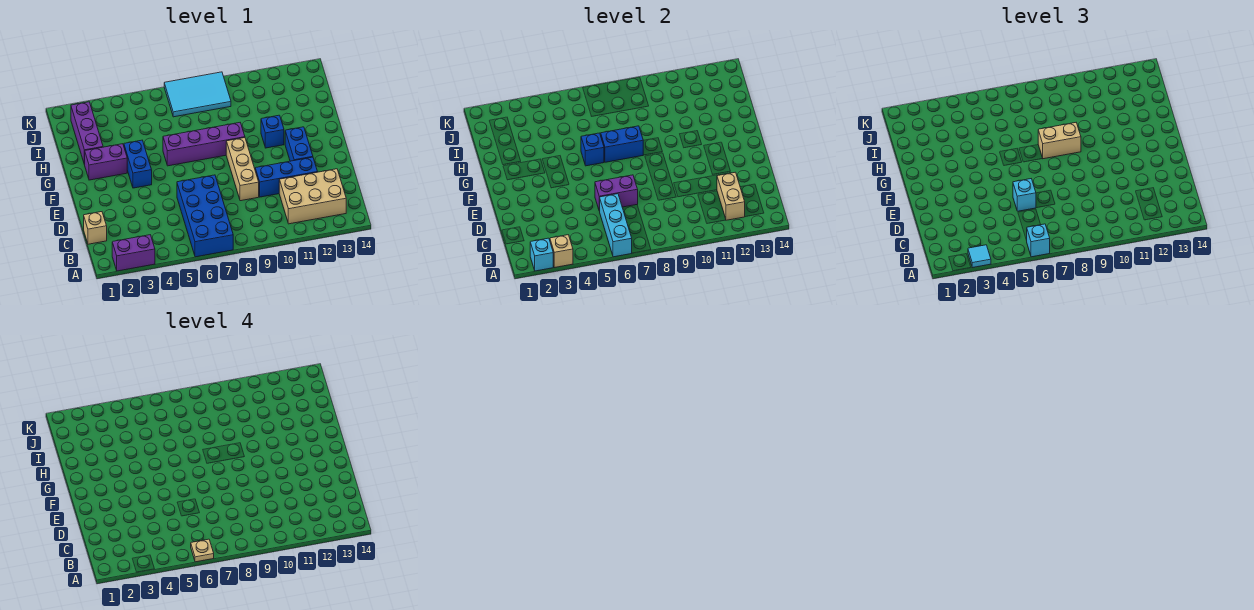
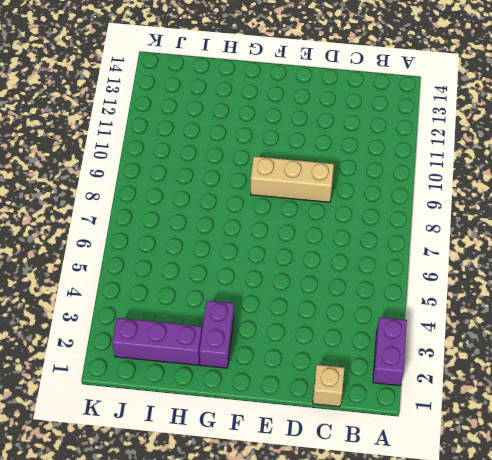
none -> blue brick A6:D7 level 1
none -> tan brick B11:C13 level 1
none -> blue brick D10:D12 level 1

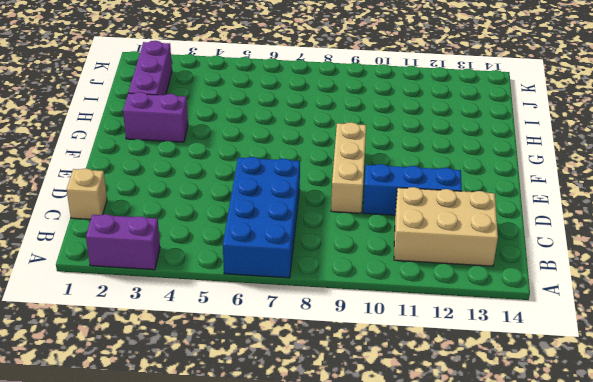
none -> blue brick E12:F12 level 1
none -> blue brick F4:G4 level 1
none -> purple brick G6:G9 level 1

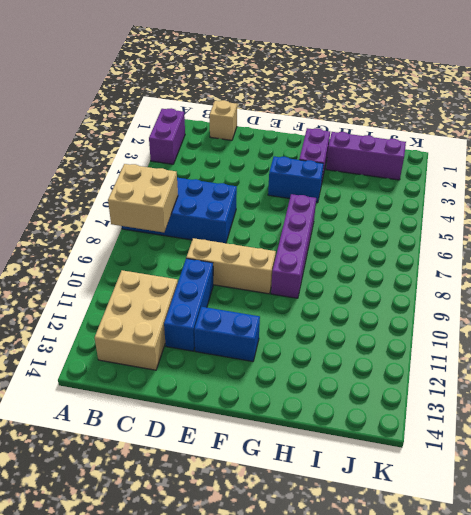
tan brick A7:B8 level 2 -> none
none -> blue brick G11 level 1
none -> cyan tile J7:K9 level 1
none -> cyan brick A2 level 2

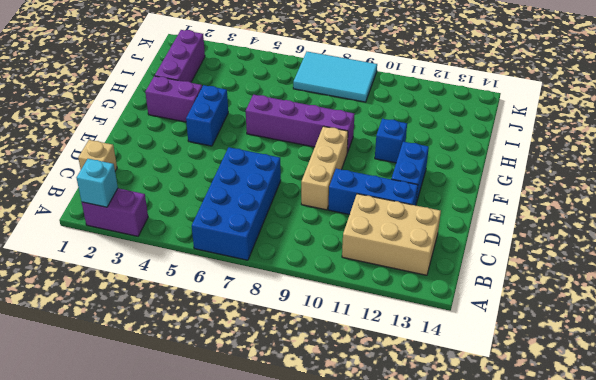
none -> tan brick A3 level 2
none -> cyan brick A6:C6 level 2
none -> tan brick B12:C12 level 2

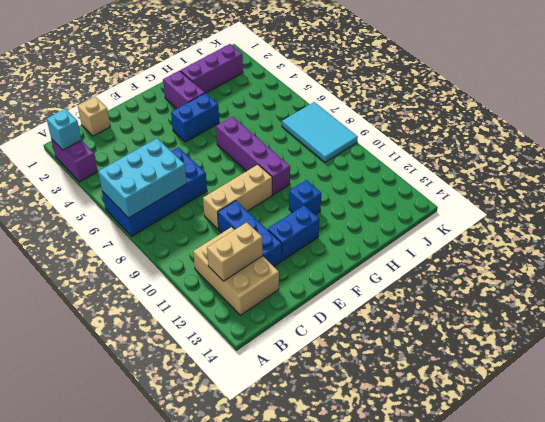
cyan brick A6:C7 level 2 -> cyan brick A6:C6 level 2
none -> tan brick A3 level 2
none -> purple brick D6:D7 level 2
none -> blue brick G6 level 2

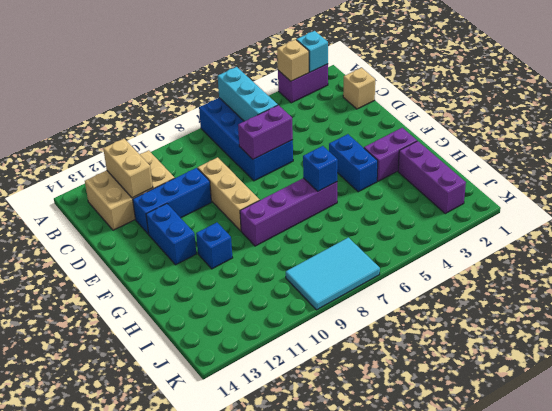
none -> blue brick G7:G8 level 2
none -> cyan tile A3 level 3
none -> cyan brick A6 level 3

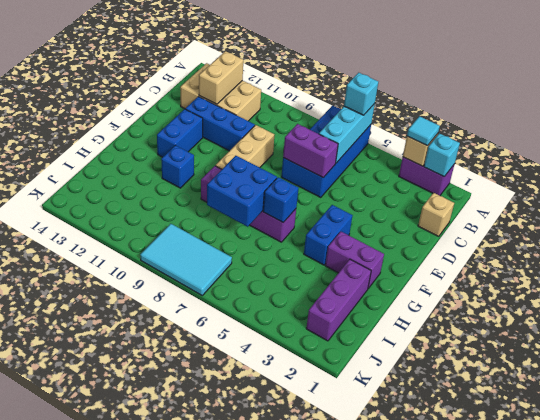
blue brick G7:H8 level 2 -> blue brick G7:G8 level 2
none -> cyan brick D6 level 3
none -> tan brick G8:G9 level 3
none -> tan plate A6 level 4

